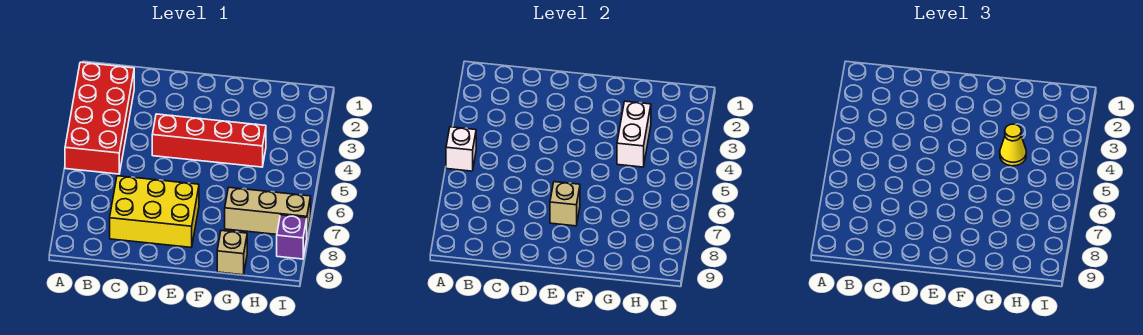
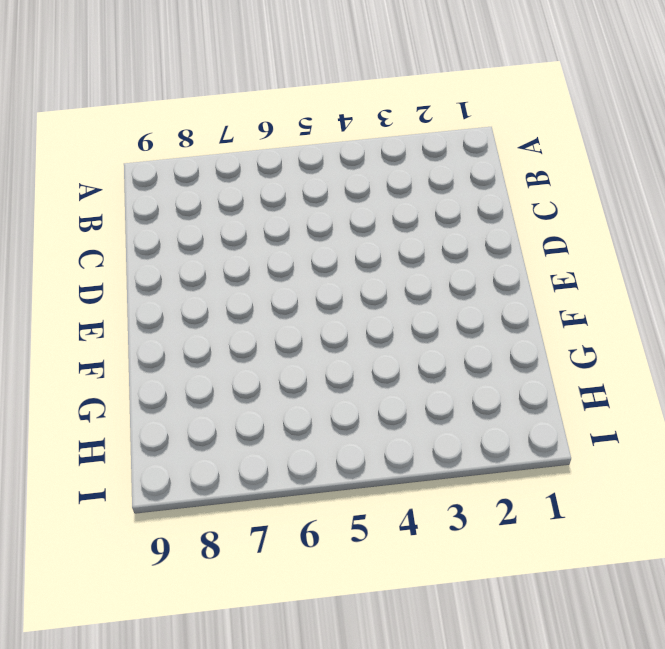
none -> red brick A2:B5 level 1
none -> yellow brick C7:E8 level 1

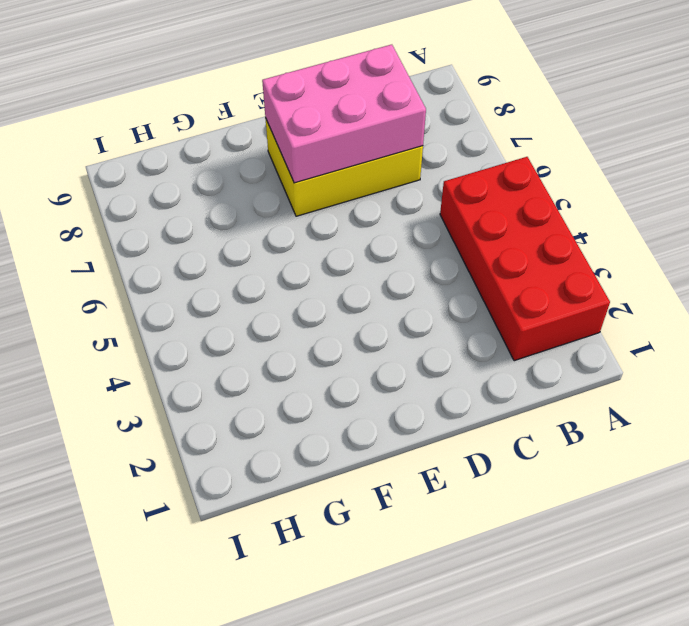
pink brick C7:E8 level 2 -> tan brick E7 level 2
none -> red brick D4:G4 level 1
none -> tan brick G7:I7 level 1

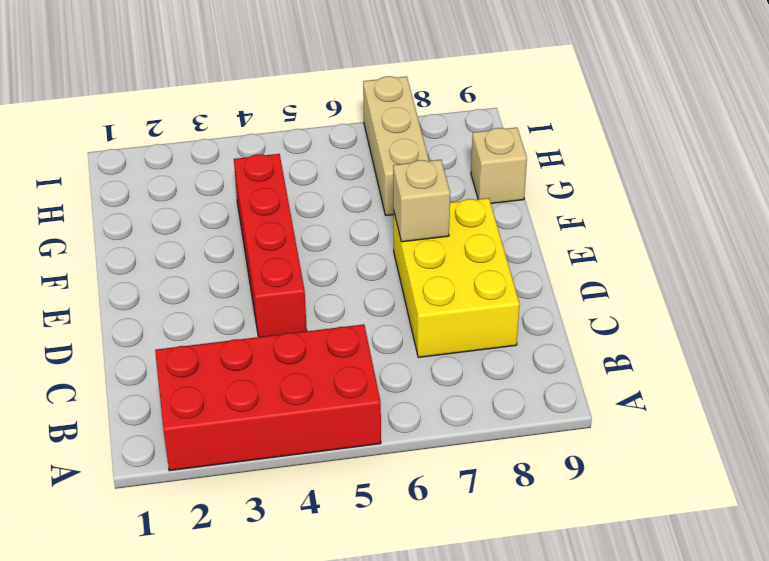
none -> purple brick I8 level 1
none -> white brick A5 level 2

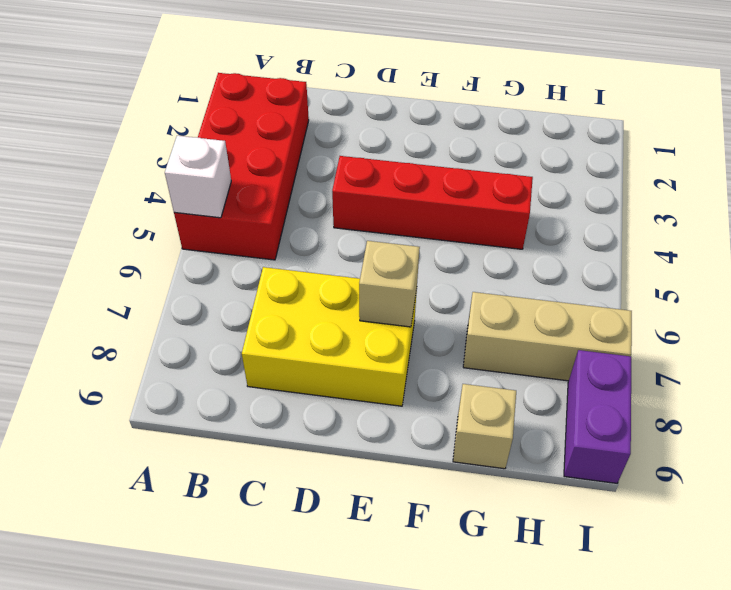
purple brick I8:I9 level 1 -> purple brick I8 level 1
none -> white brick G3:G4 level 2
none -> yellow cone G4 level 3

